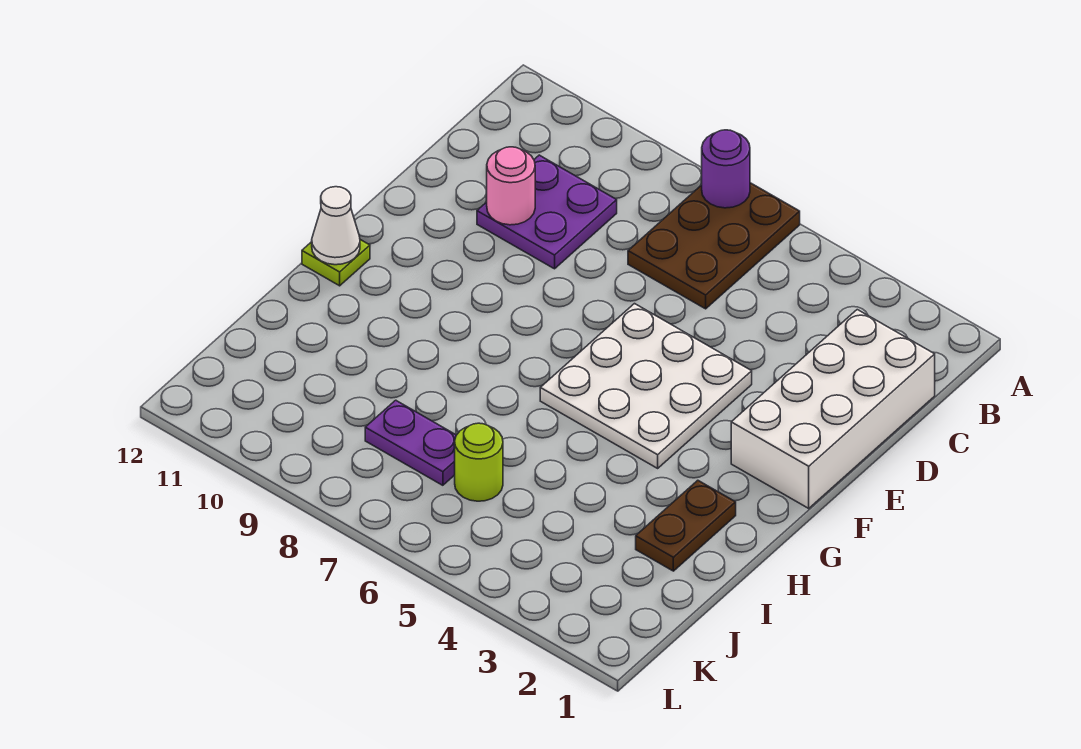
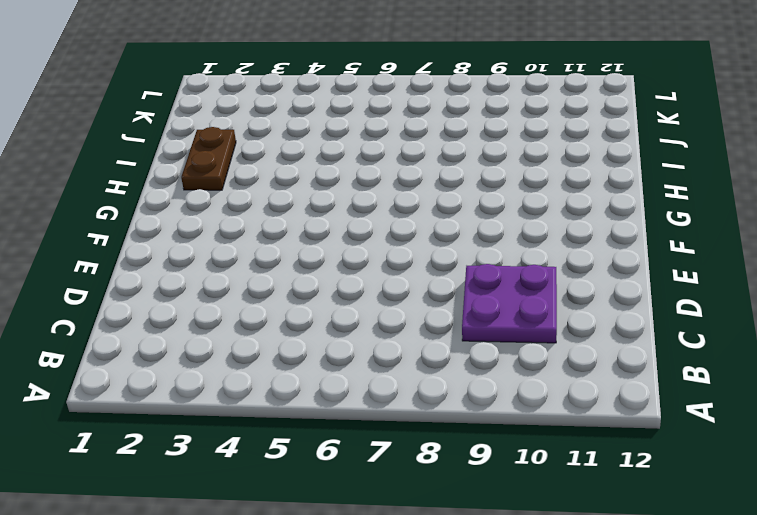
none -> brown plate A6:C7 level 1
none -> white brick C1:F2 level 1

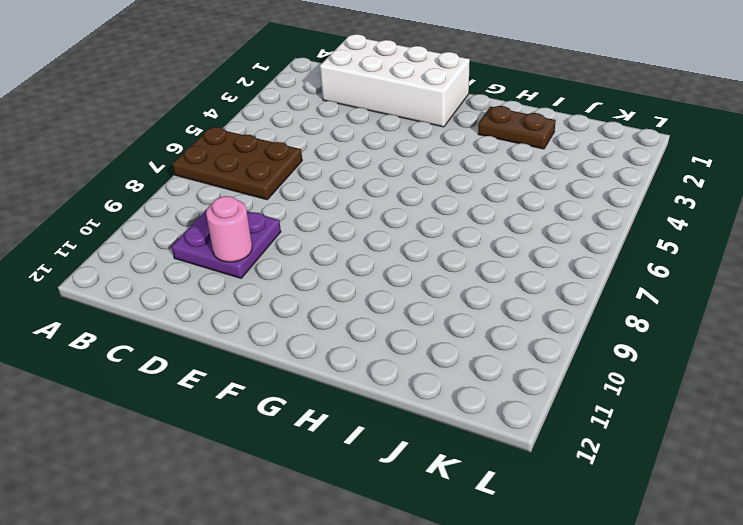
none -> white plate E4:G6 level 1
none -> lime plate G12 level 1

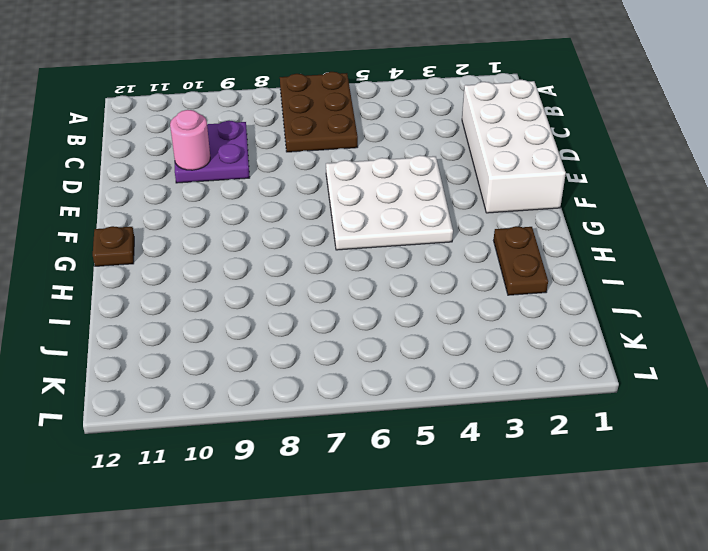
brown plate G12 level 1 -> lime plate G12 level 1
none -> lime round brick J6 level 1
none -> purple plate J7:J8 level 1

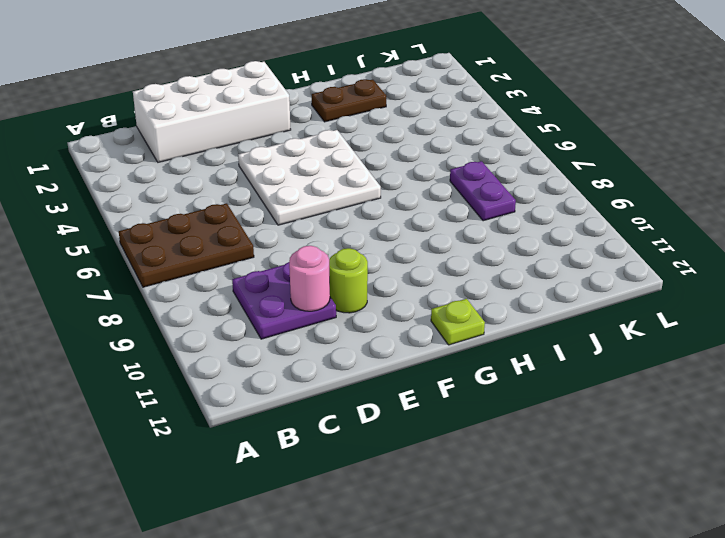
lime round brick E10 level 1 -> lime round brick J6 level 1
none -> purple round brick A7 level 2
none -> white cone G12 level 2

